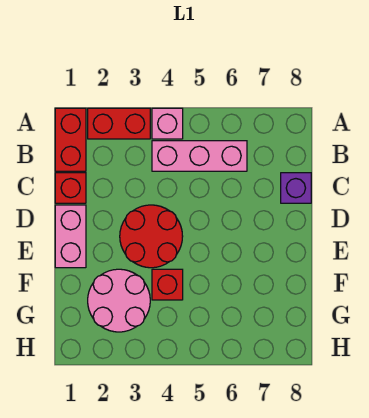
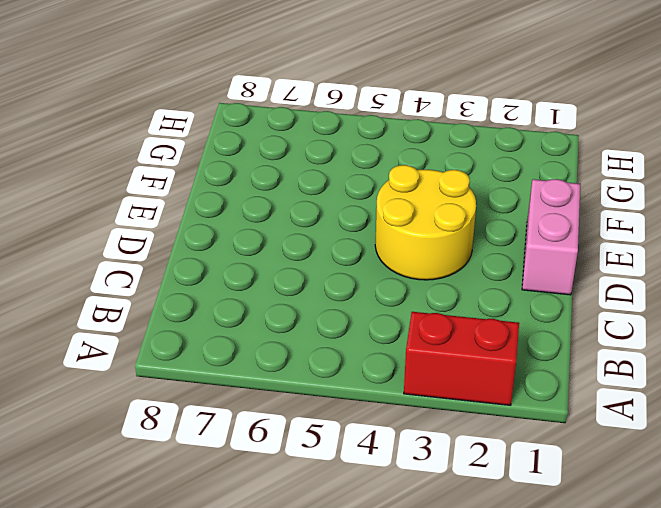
yellow round brick D3:E4 level 1 -> red round brick D3:E4 level 1
none -> red brick A1:B1 level 1
none -> pink brick A4 level 1

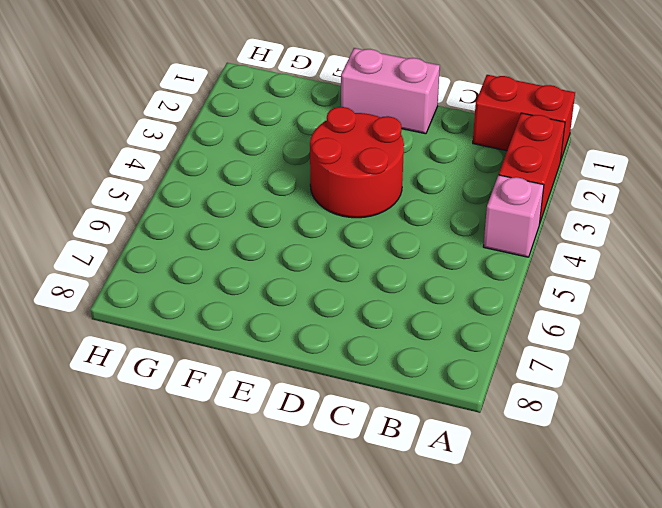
none -> pink brick B4:B6 level 1
none -> red brick C1 level 1

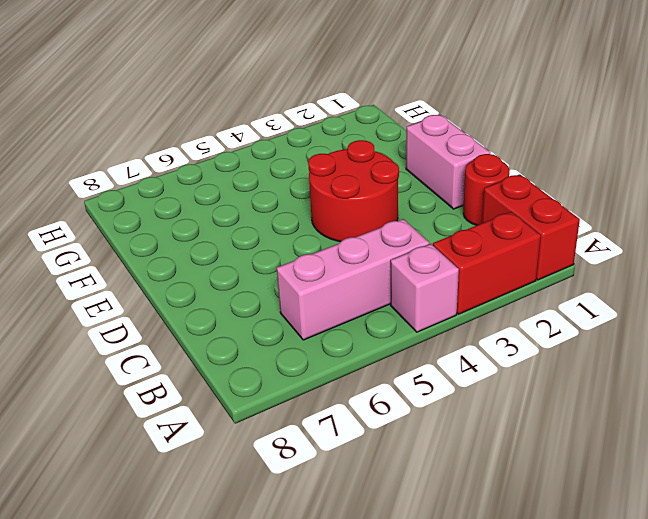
red round brick C1 level 1 -> red brick C1 level 1
none -> purple brick C8 level 1
none -> pink round brick F2:G3 level 1

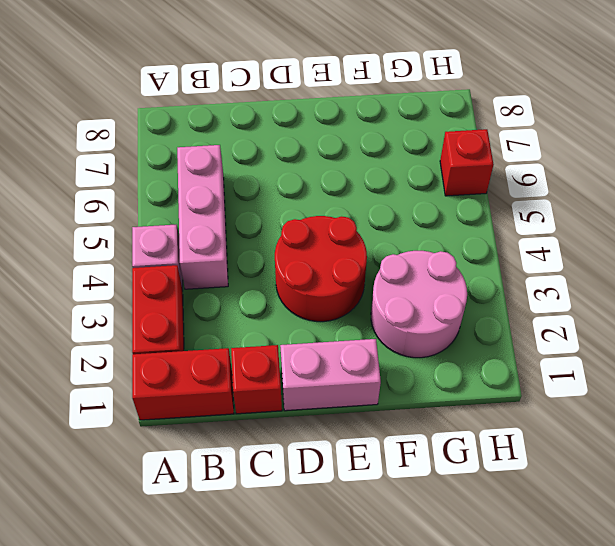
red brick H6 level 1 -> red brick F4 level 1
none -> purple brick C8 level 1

